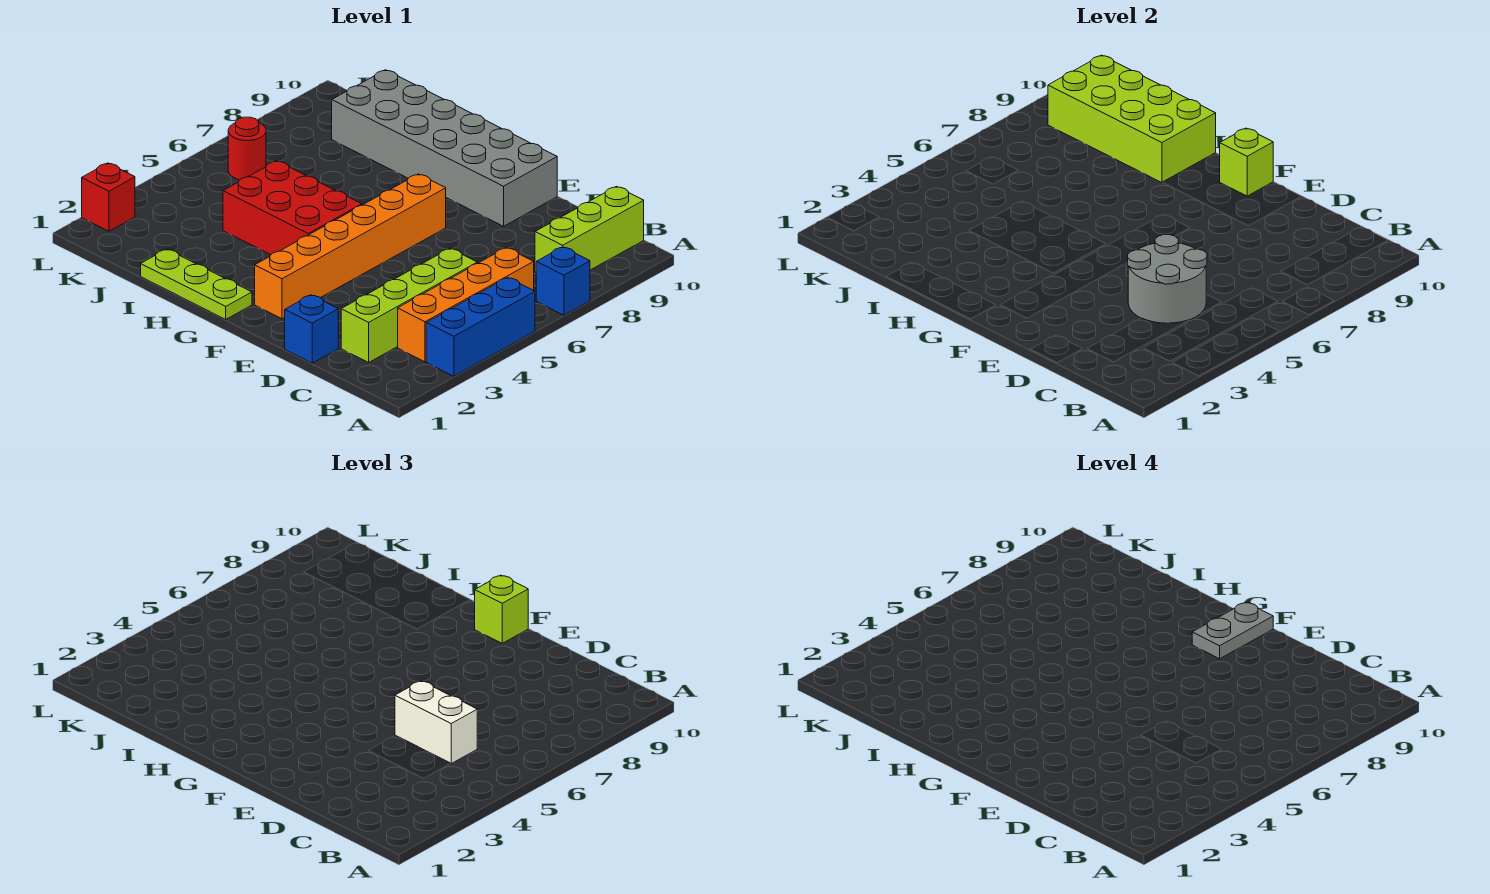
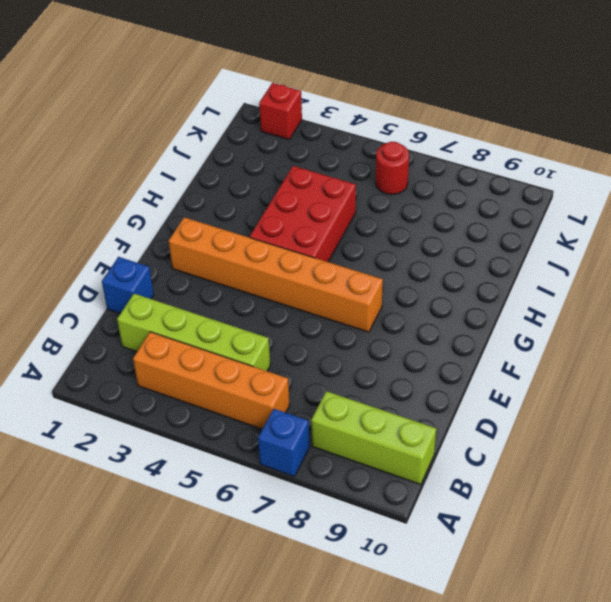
none -> blue brick A3:A5 level 1
none -> grey brick E9:J10 level 1
none -> lime plate G1:I1 level 1

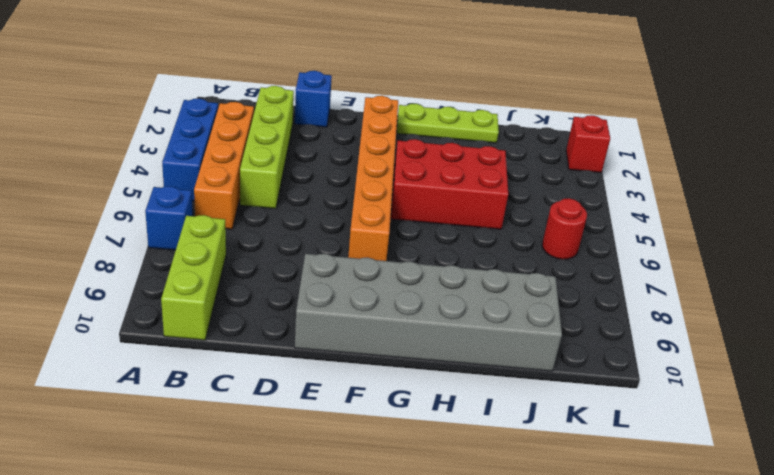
none -> grey round brick C4:D5 level 2
none -> lime brick F10 level 2
none -> lime brick H9:K10 level 2

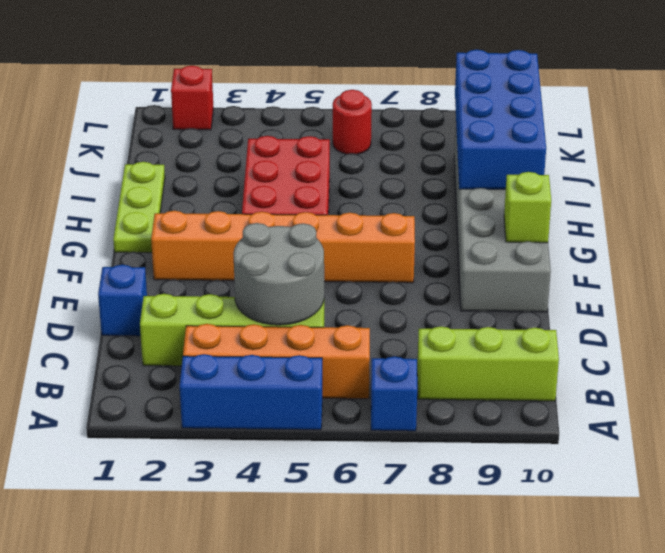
blue brick H9:K10 level 2 -> lime brick H9:K10 level 2
none -> white brick C5:D5 level 3
none -> lime brick F10 level 3
none -> grey plate F9:F10 level 4

